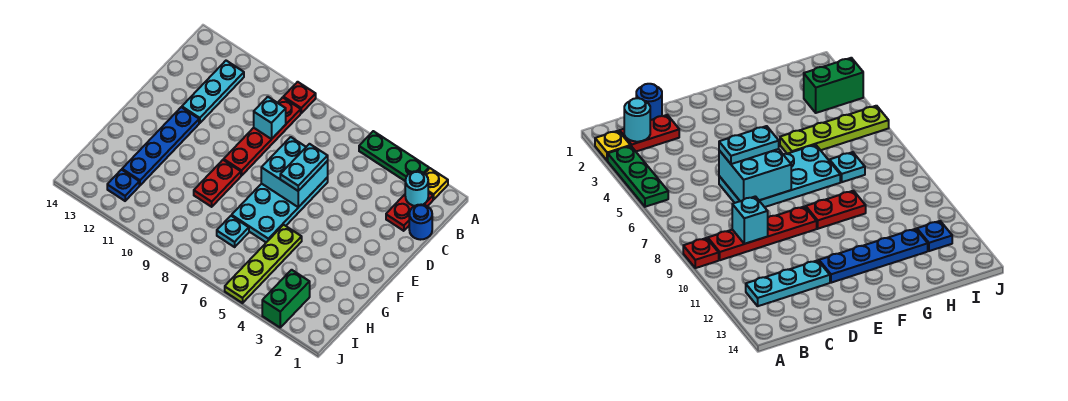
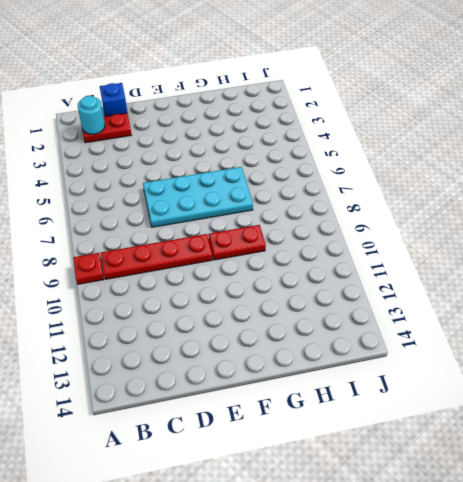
blue brick C1 level 1 -> blue round brick C1 level 1
none -> yellow plate A2 level 1
none -> green plate A3:A5 level 1
none -> cyan plate B12:D12 level 1

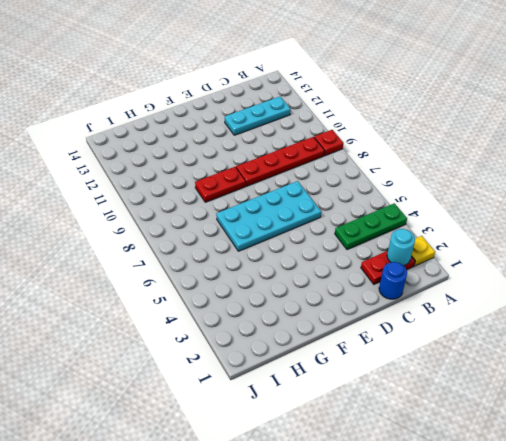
green plate A4:C4 level 1 -> green plate A3:A5 level 1
none -> blue plate E12:H12 level 1
none -> lime plate G5:J5 level 1
none -> cyan plate H7 level 1

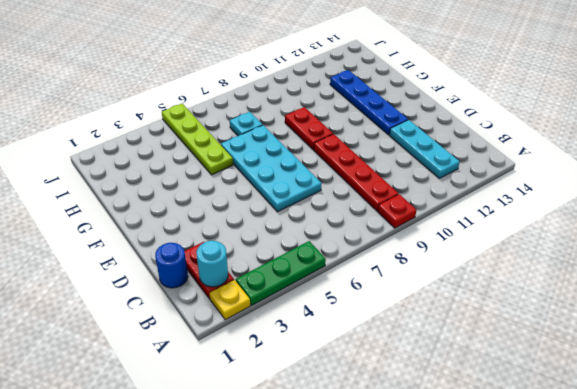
none -> green brick I3:J3 level 1
none -> blue plate I12 level 1
none -> cyan brick C9 level 2

